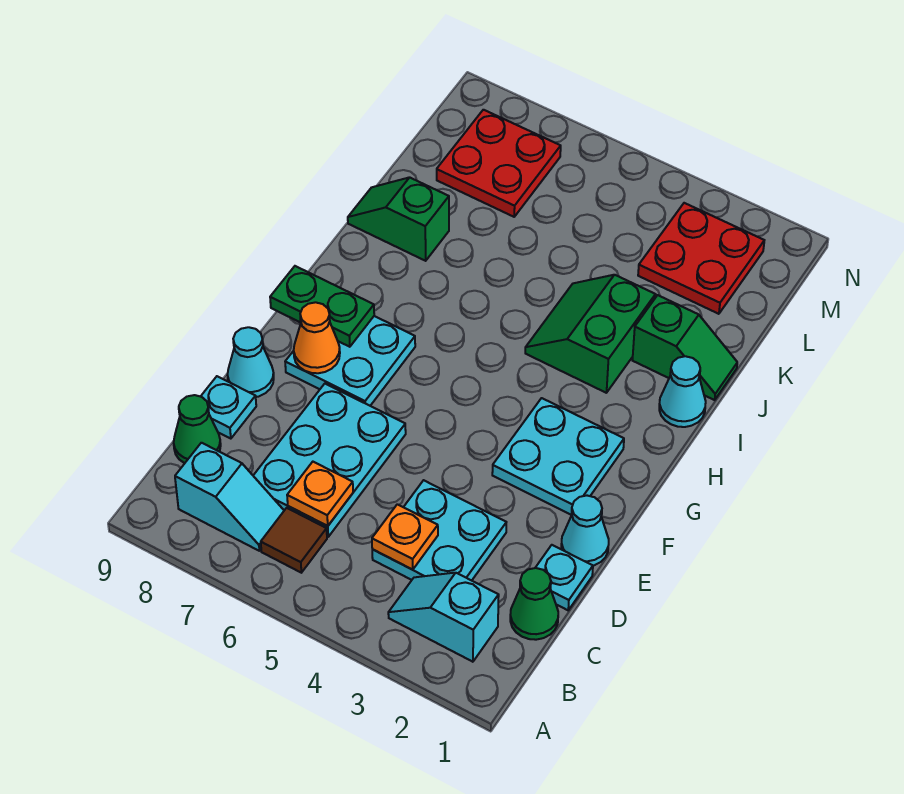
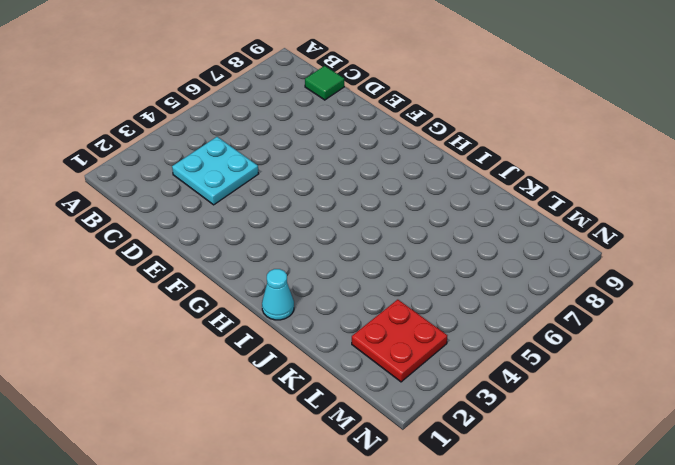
green tile C9 level 1 -> green cone C9 level 1
none -> cyan slope B2:B3 level 1 top 2
none -> brown tile B6 level 1
none -> cyan slope B7:B8 level 1 top 8

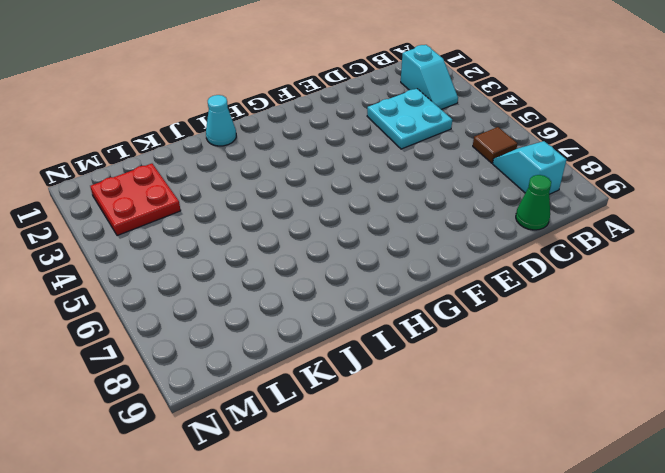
none -> green cone C1 level 1
none -> cyan plate C6:E7 level 1
none -> cyan plate D1 level 1

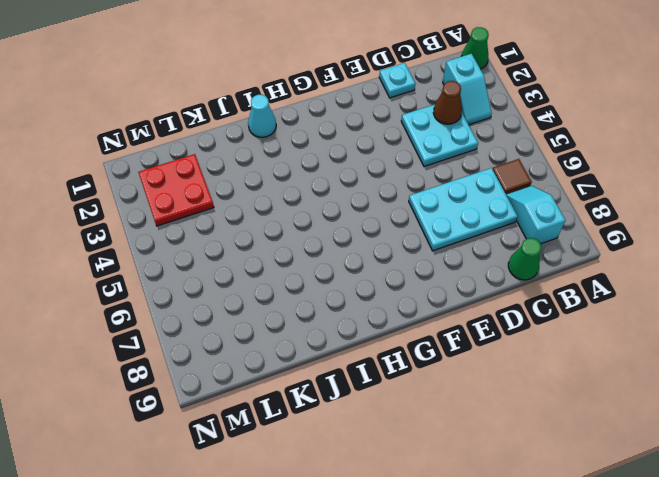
green cone A1 level 1 -> green cone C1 level 1
brown cone C3 level 2 -> none
none -> cyan plate D9 level 1
none -> cyan cone E1 level 1
none -> cyan cone E9 level 1

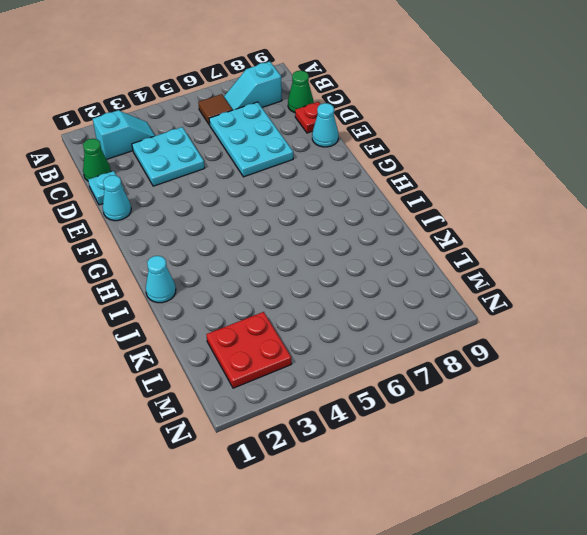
red plate D9 level 1 -> cyan plate D9 level 1
none -> cyan plate F2:G3 level 1
none -> cyan plate F7:G8 level 1
none -> green slope I3:J4 level 1 top 3

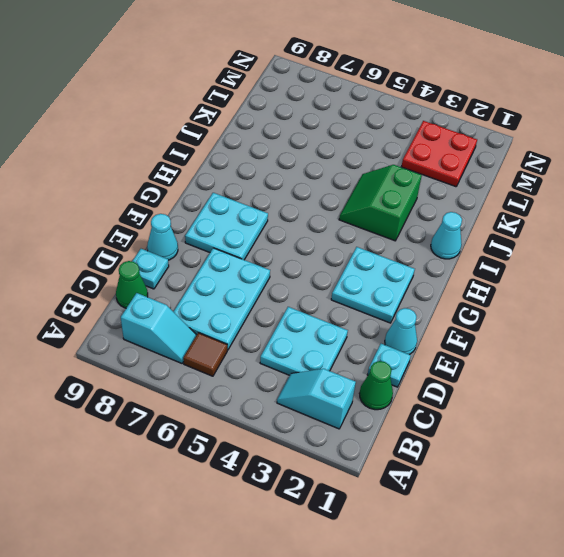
none -> green slope J1:J2 level 1 top 2
none -> green slope J8:J9 level 1 top 8
none -> red plate L7:M8 level 1

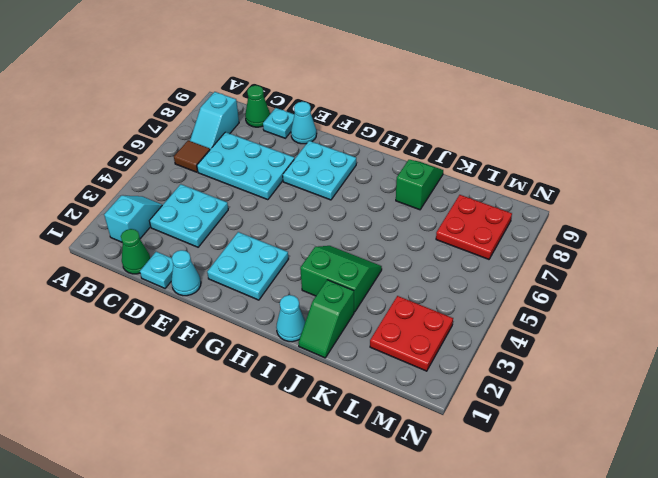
none -> orange plate C4 level 2
none -> orange plate C6 level 2
none -> orange cone F8 level 2

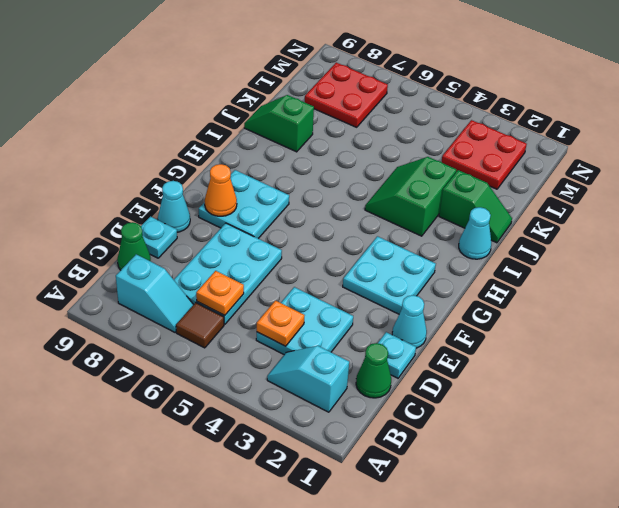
none -> green plate G8:G9 level 2

